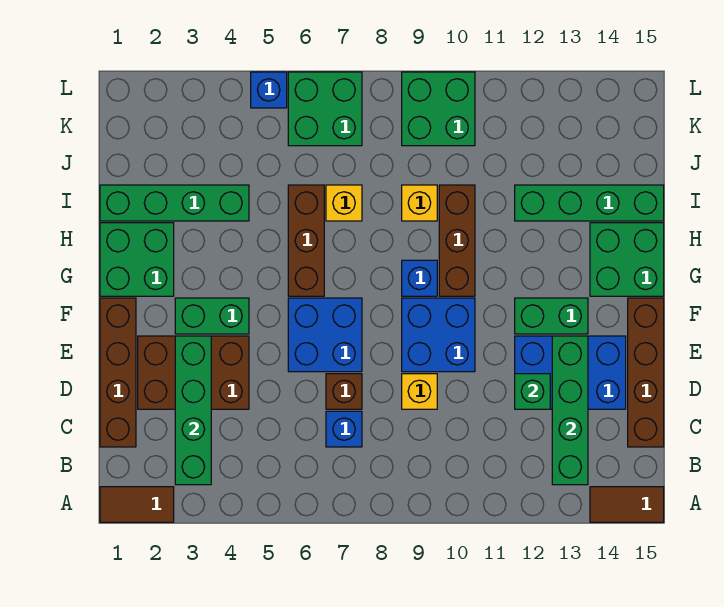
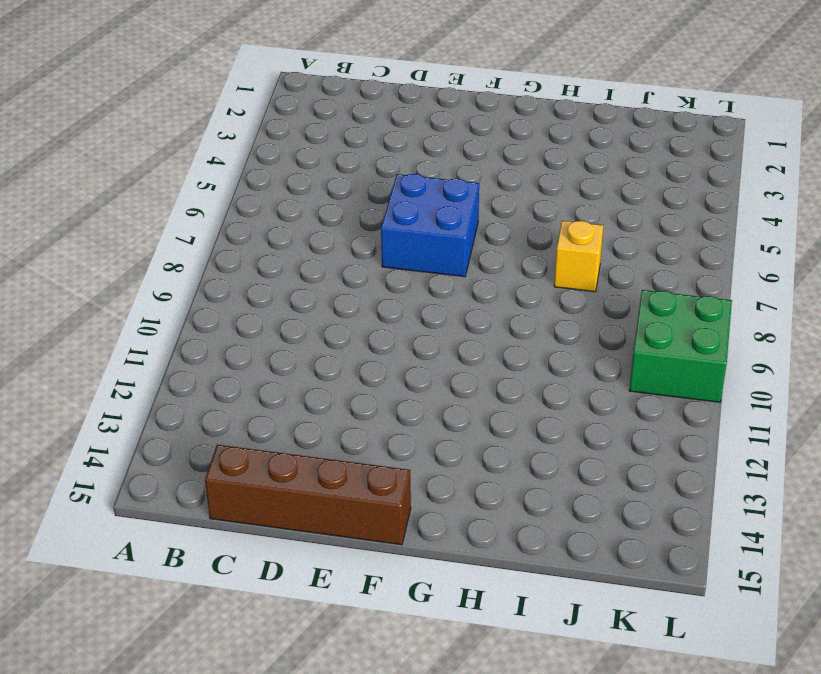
none -> brown tile A1:A2 level 1
none -> brown tile A14:A15 level 1
none -> brown brick C1:F1 level 1

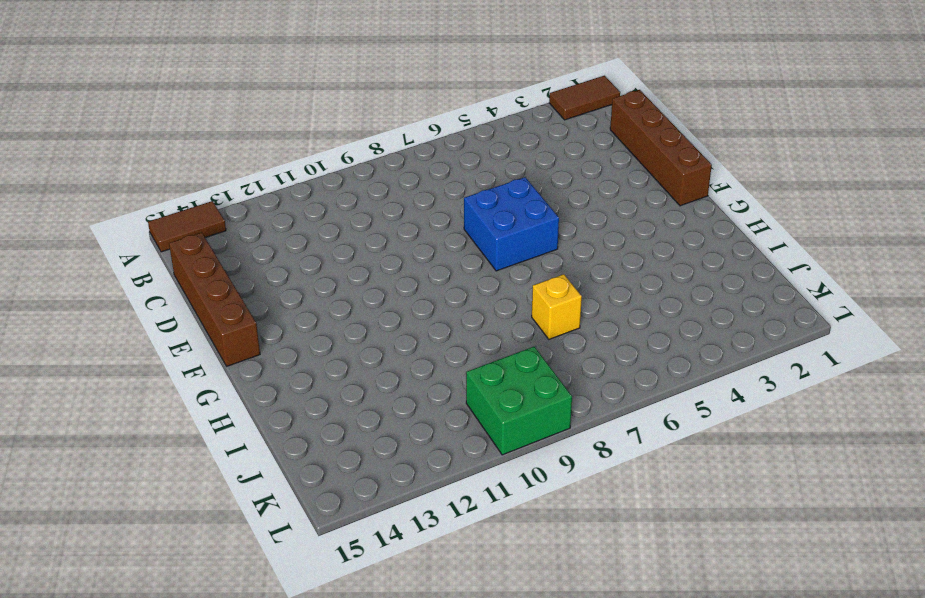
none -> blue brick C7 level 1
none -> brown brick D2:E4 level 1
none -> brown brick D7 level 1

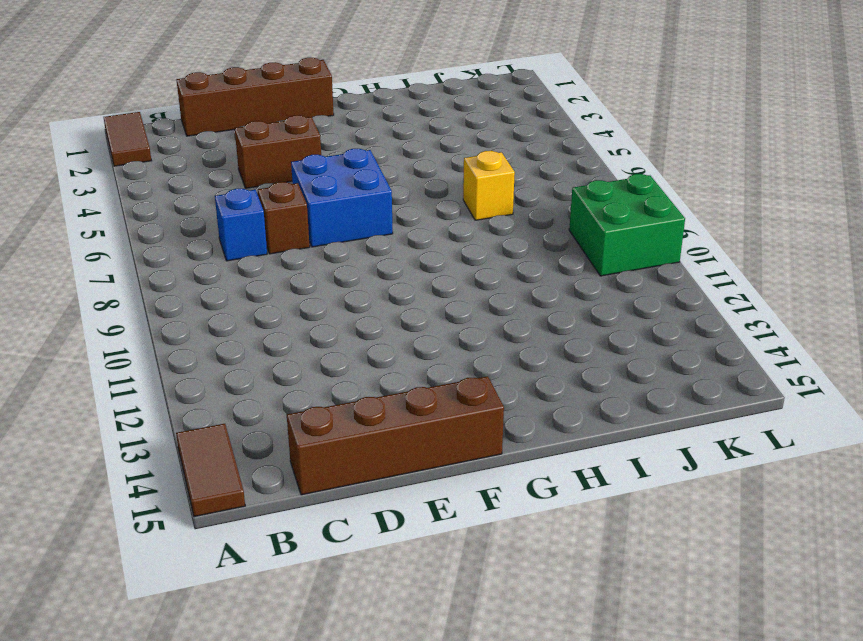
brown brick D4:E4 level 1 -> brown brick D2:E4 level 1
none -> yellow brick D9 level 1
none -> blue brick D12:E14 level 1
none -> blue brick E9:F10 level 1

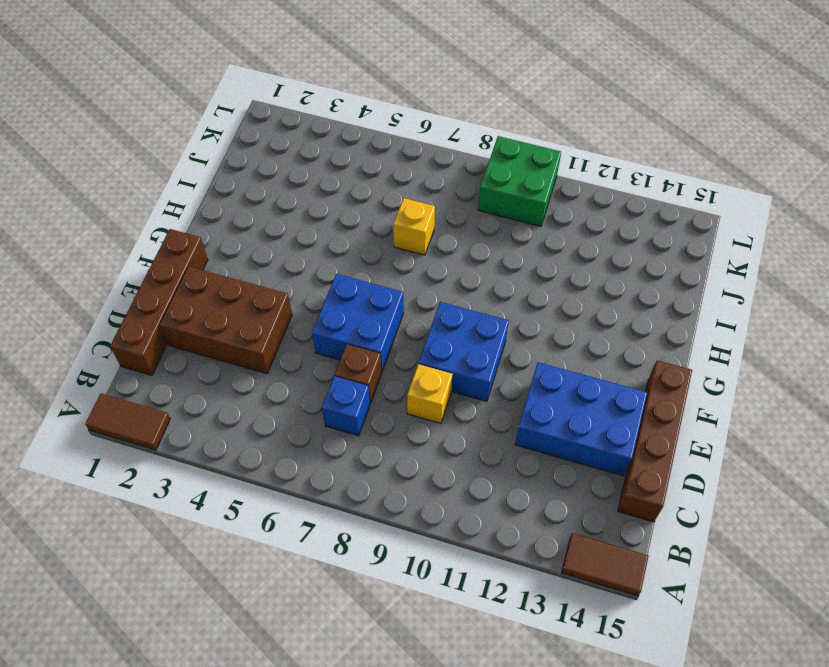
none -> green brick F3:F4 level 1
none -> green brick F12:F13 level 1
none -> green brick G1:H2 level 1

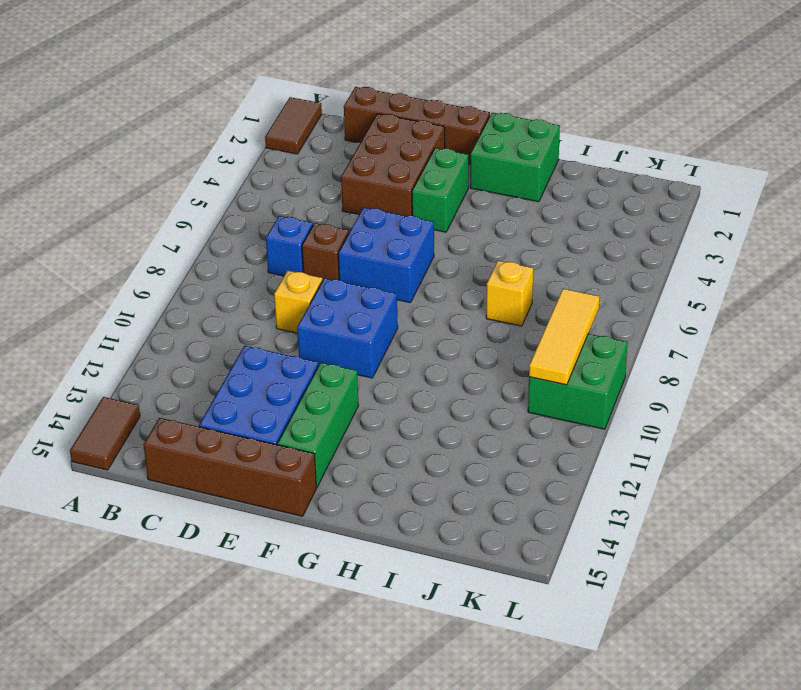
green brick F12:F14 level 1 -> green brick F12:F13 level 1
yellow tile K8:K10 level 2 -> none
none -> brown brick G6:I6 level 1
none -> blue brick G9 level 1
none -> brown brick G10:I10 level 1

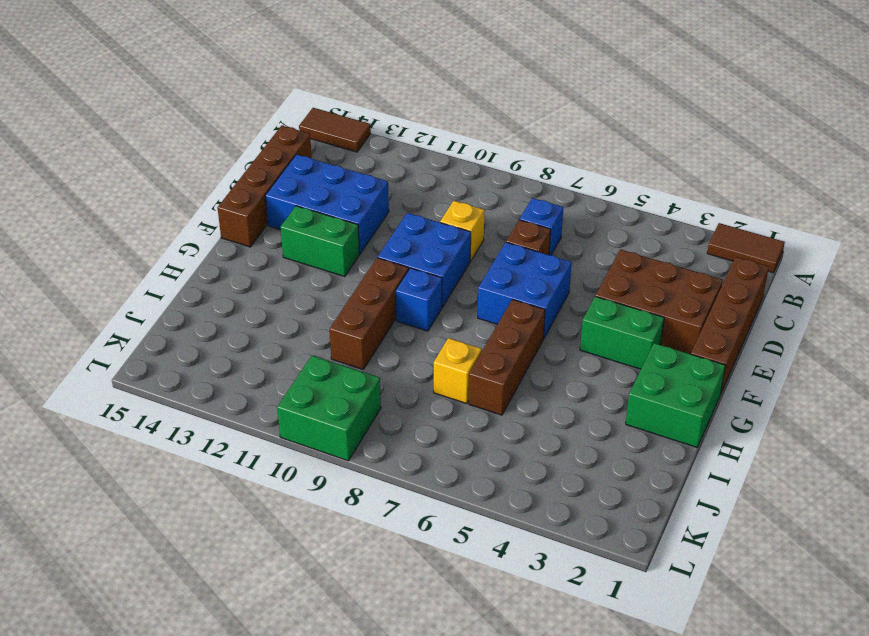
none -> green brick G14:H15 level 1
none -> green brick I1:I4 level 1
none -> yellow brick I9 level 1

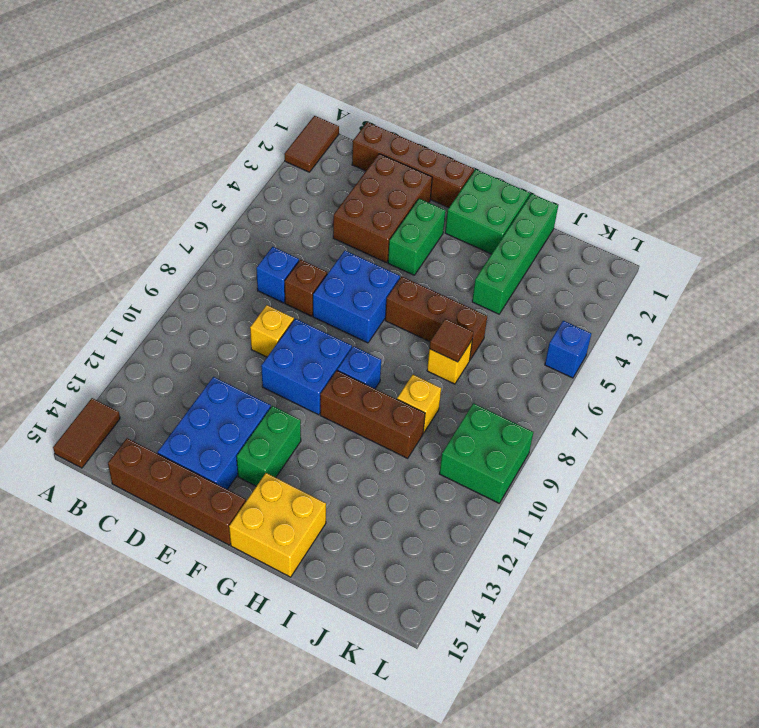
yellow brick G14:H15 level 1 -> green brick G14:H15 level 1
brown tile I7 level 2 -> none
none -> green brick I12:I15 level 1
none -> green brick K6:L7 level 1
none -> green brick B3:E3 level 2

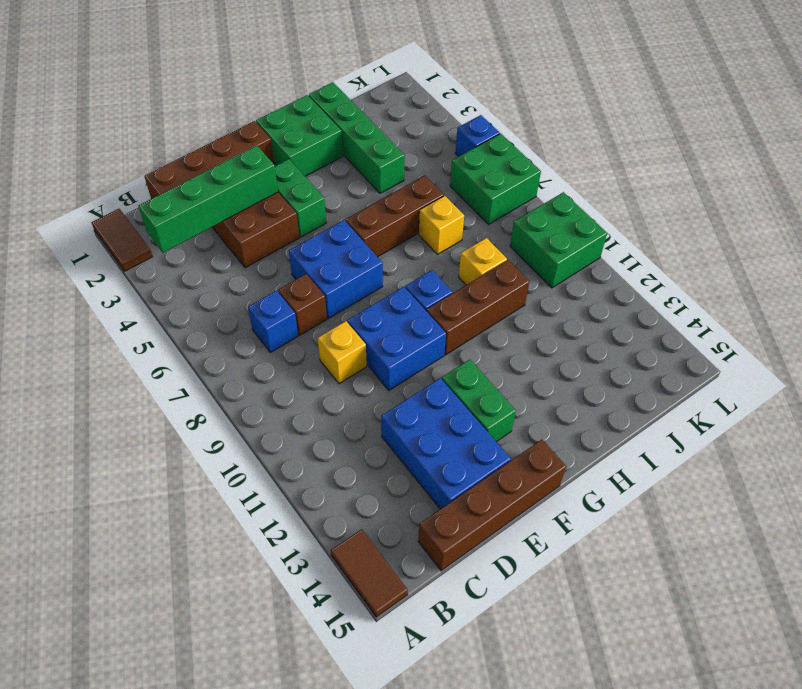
none -> green brick G14:H15 level 1
none -> green brick I12:I15 level 1
none -> green brick B13:E13 level 2

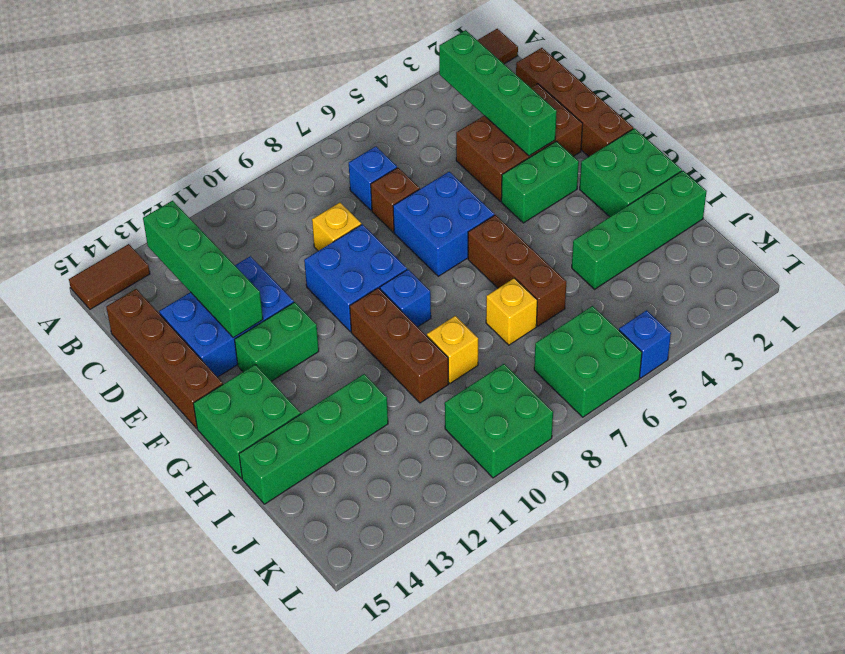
none -> green brick D12 level 2

